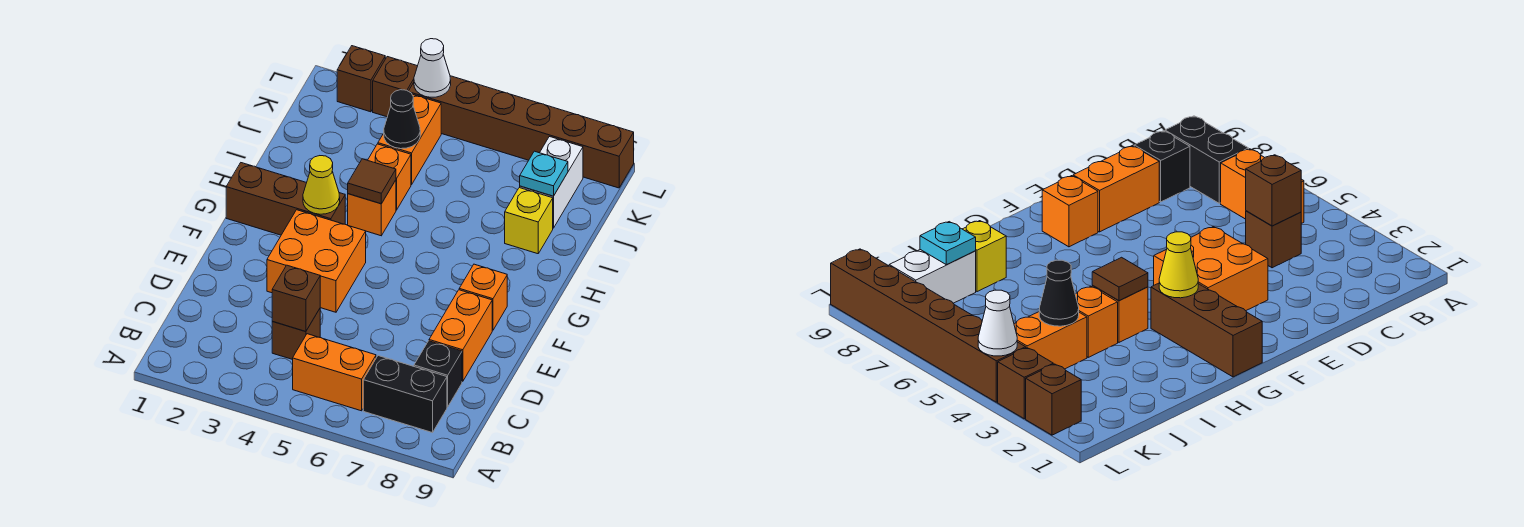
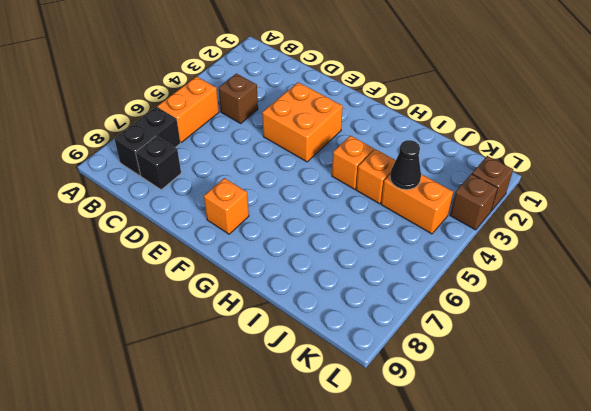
none -> orange brick D8:E8 level 1
none -> brown brick G1:G3 level 1
none -> yellow brick I8 level 1

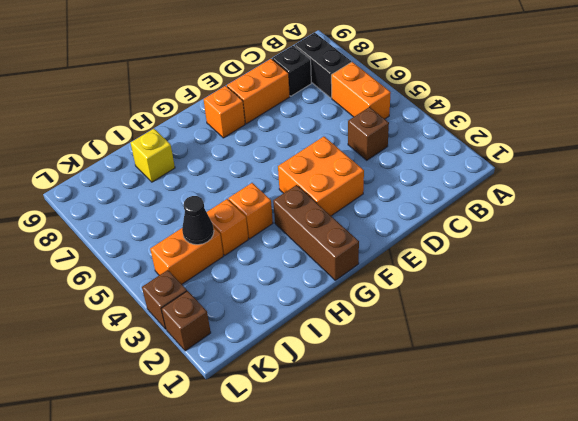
none -> white brick J8:K8 level 1
none -> brown brick L4:L9 level 1
none -> brown brick C4 level 2

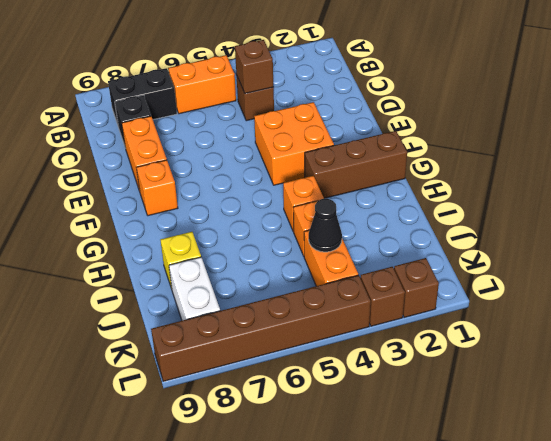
none -> yellow cone G3 level 2
none -> brown tile H4 level 2
none -> cyan plate J8 level 2

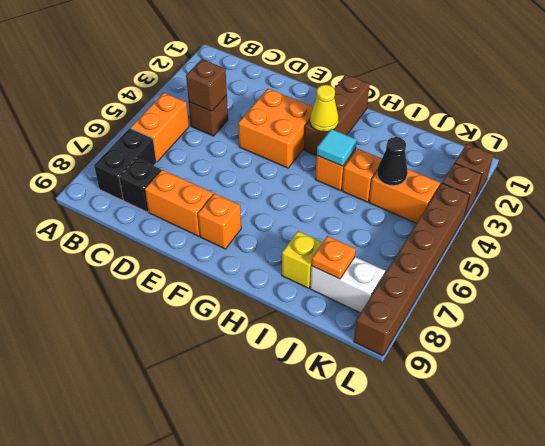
cyan tile H4 level 2 -> brown tile H4 level 2
orange plate J8 level 2 -> cyan plate J8 level 2
none -> white cone L4 level 2

